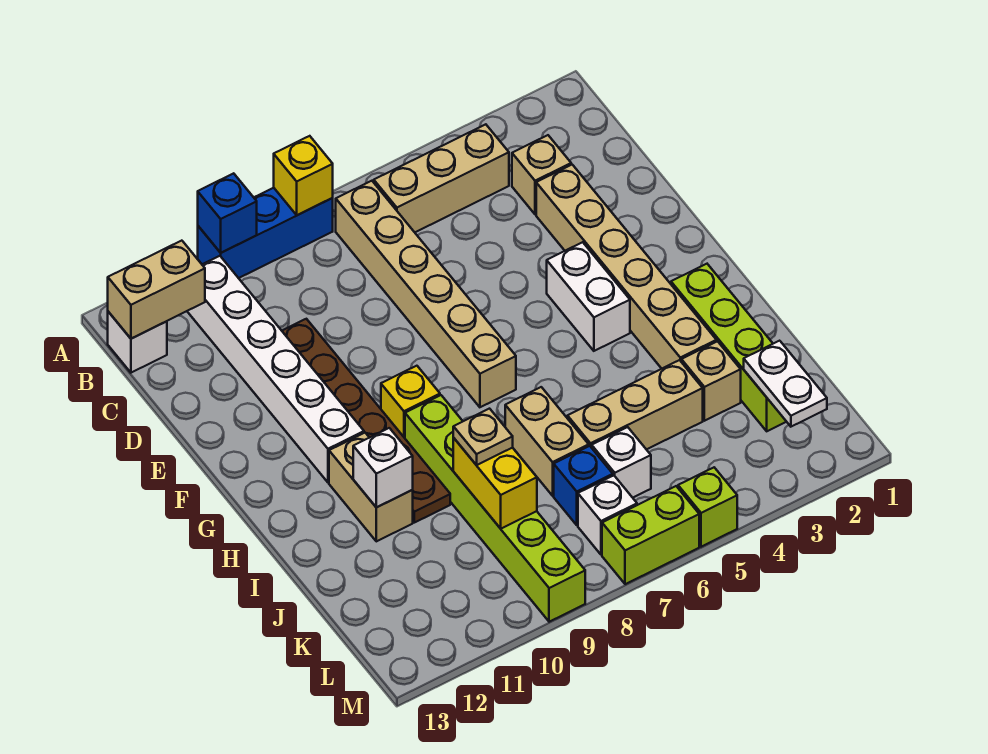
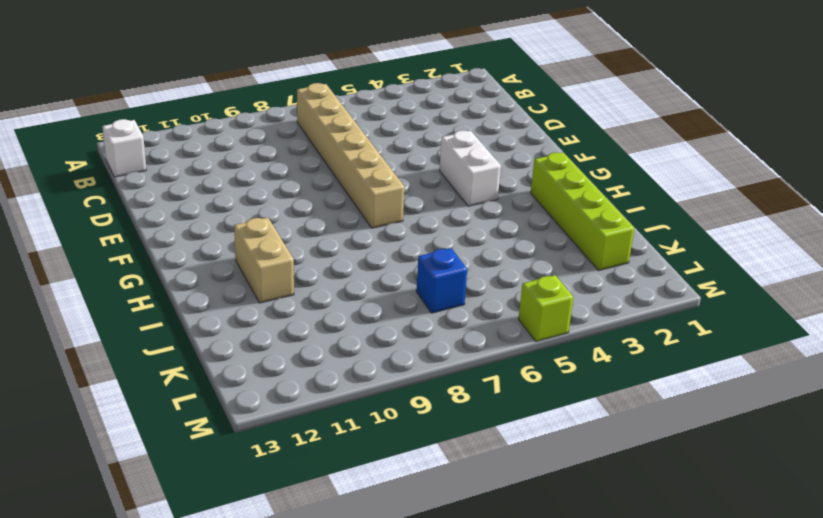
none -> blue brick A8:A10 level 1
none -> tan brick B4:B6 level 1
none -> white brick B11:G11 level 1

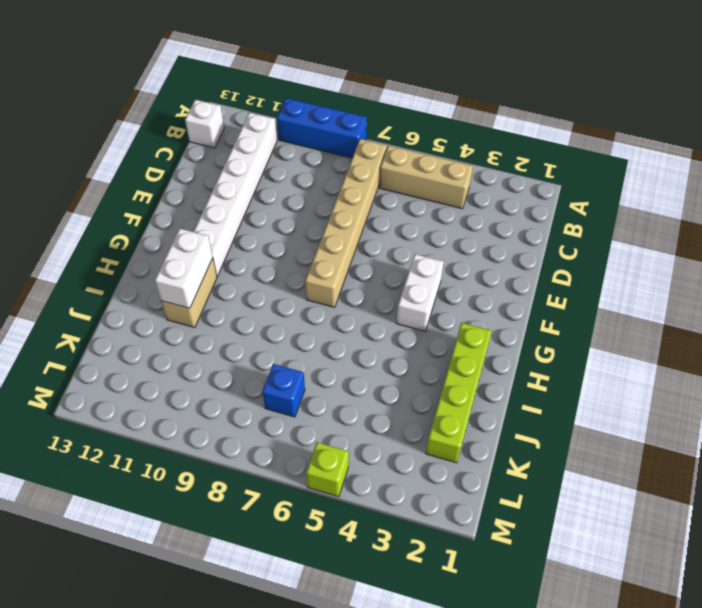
white brick H11:I11 level 2 -> white brick I11 level 2
none -> tan brick C3 level 1
none -> tan brick D3:I3 level 1
none -> brown plate D10:I10 level 1

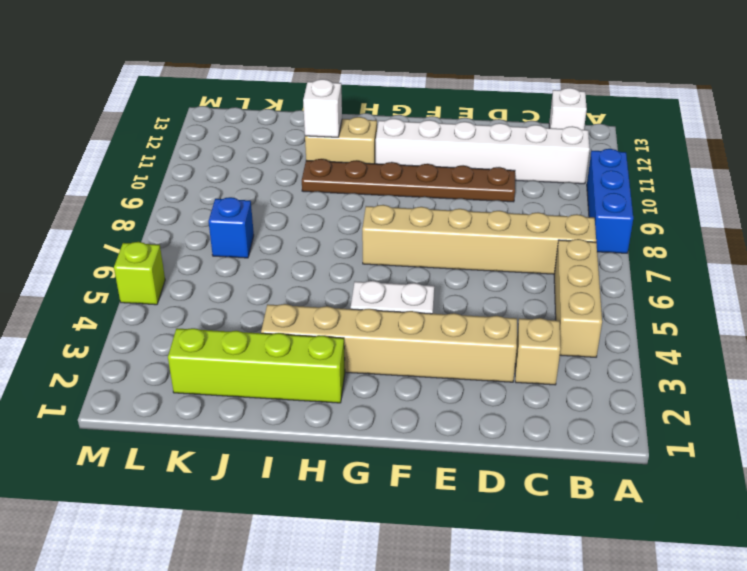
none -> yellow brick G9 level 1
none -> lime brick H9:M9 level 1
none -> tan brick I7:J7 level 1

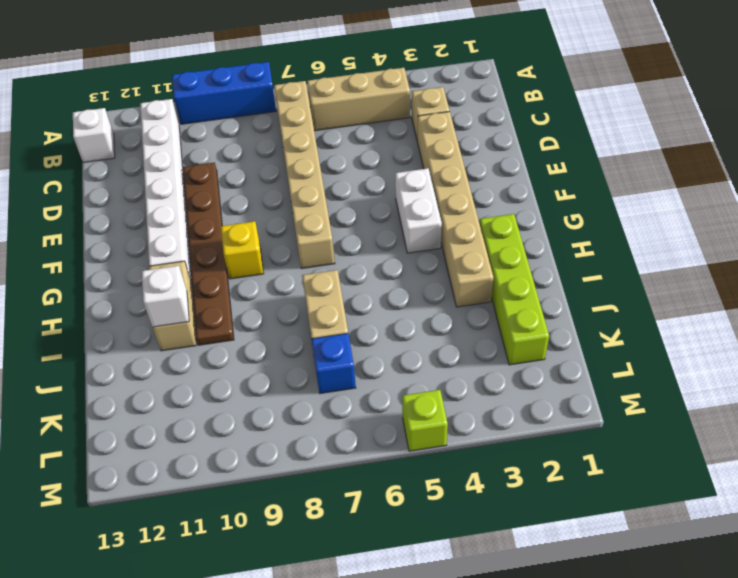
none -> lime brick H9:M9 level 1
none -> tan brick J3 level 1
none -> tan brick J4:J6 level 1

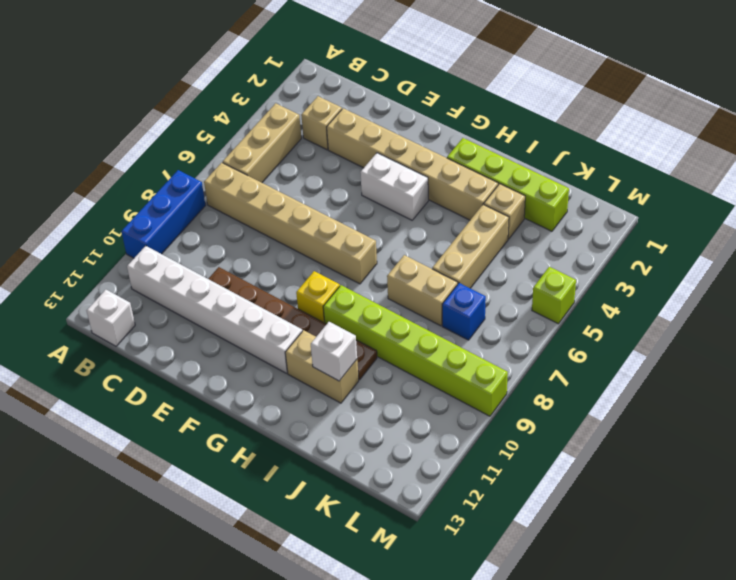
none -> white brick K6 level 1
none -> white brick L7 level 1
none -> lime brick M6:M7 level 1

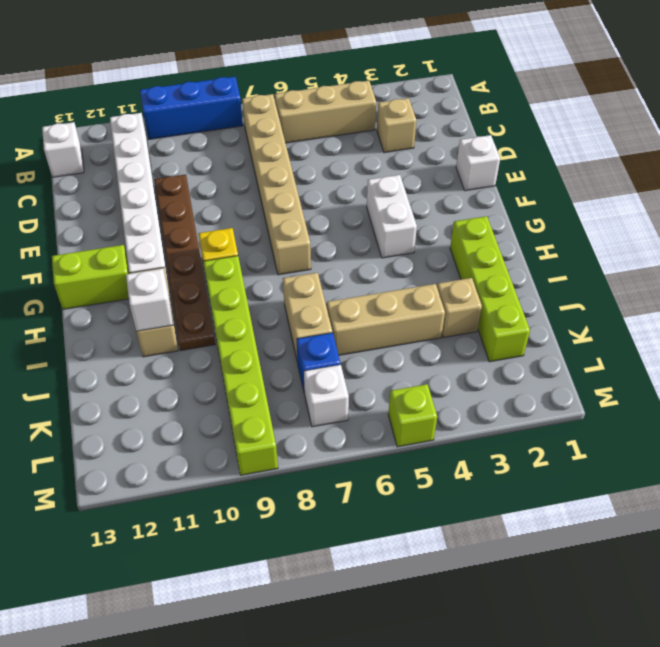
white brick E1 level 1 -> white brick K6 level 1
lime brick G12:G13 level 1 -> lime brick M6:M7 level 1
none -> tan brick D3:I3 level 1
none -> yellow brick A8 level 2
none -> blue brick A10 level 2

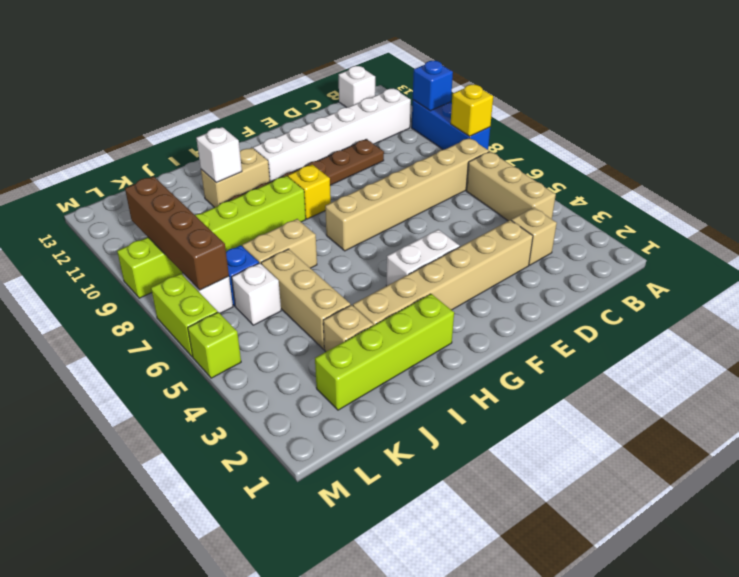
brown brick L7:L10 level 2 -> none
none -> tan brick B12:B13 level 2
none -> yellow brick J9:K9 level 2
none -> white plate K2:L2 level 2

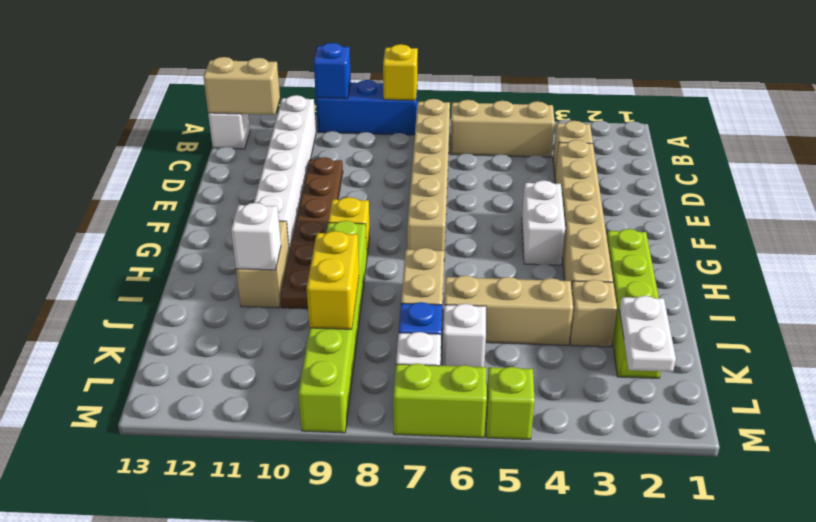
none -> tan plate J9 level 3

